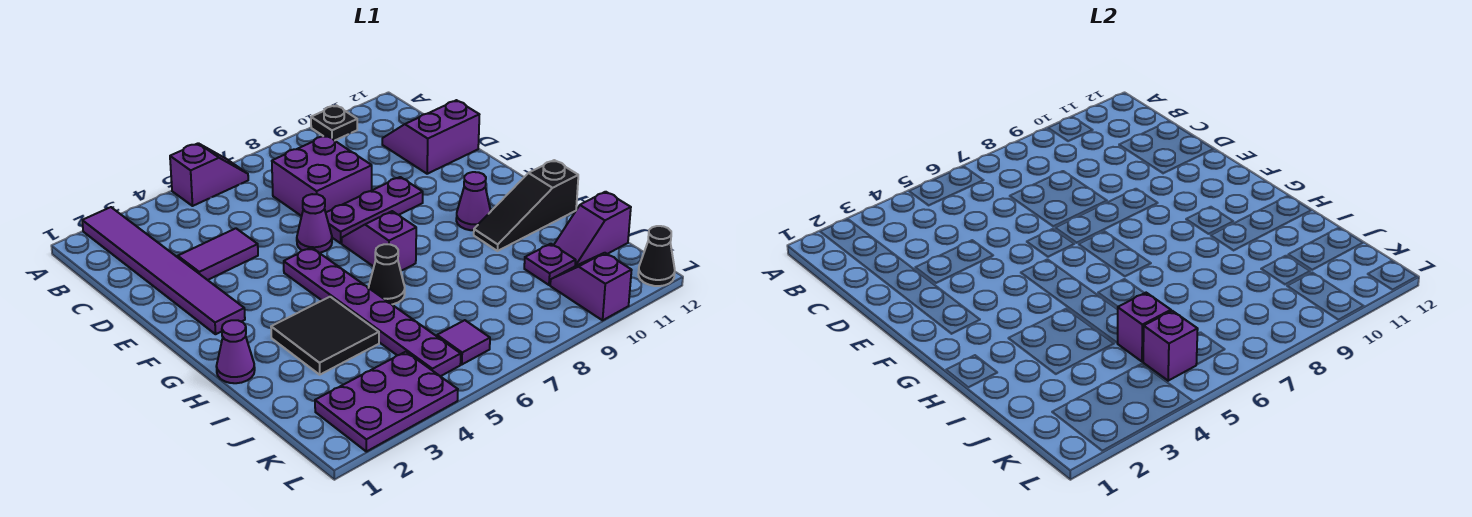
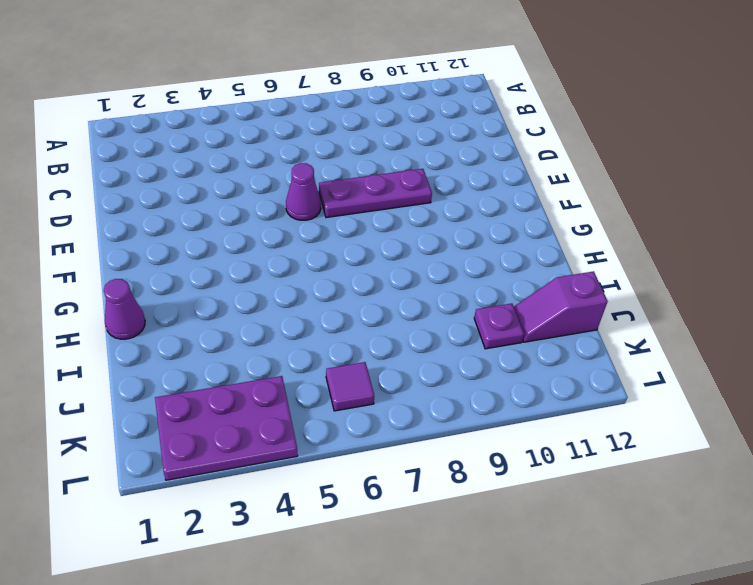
none -> purple tile A2:F2 level 1
none -> purple slope A5:A6 level 1 top 5
none -> black plate A10 level 1

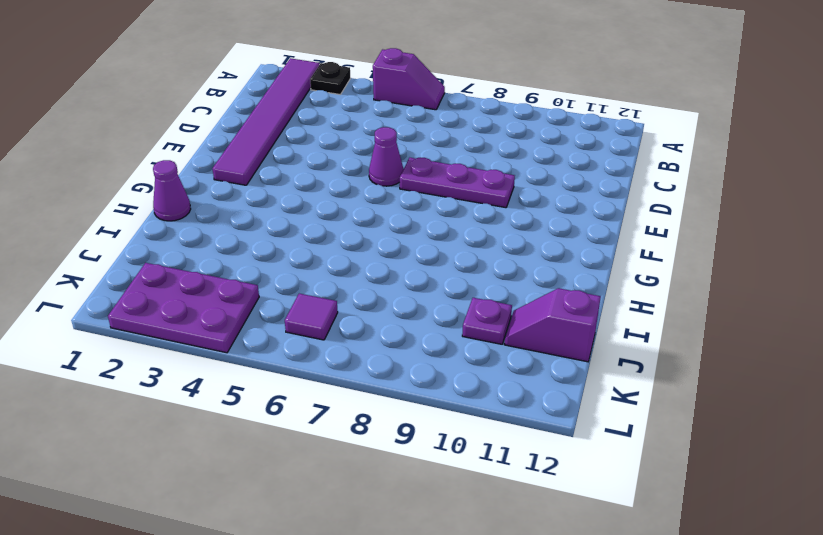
black plate A3 level 1 -> black plate A10 level 1
none -> purple brick C7:D8 level 1
none -> purple slope C11:D12 level 1 top D
none -> purple tile D3:D4 level 1

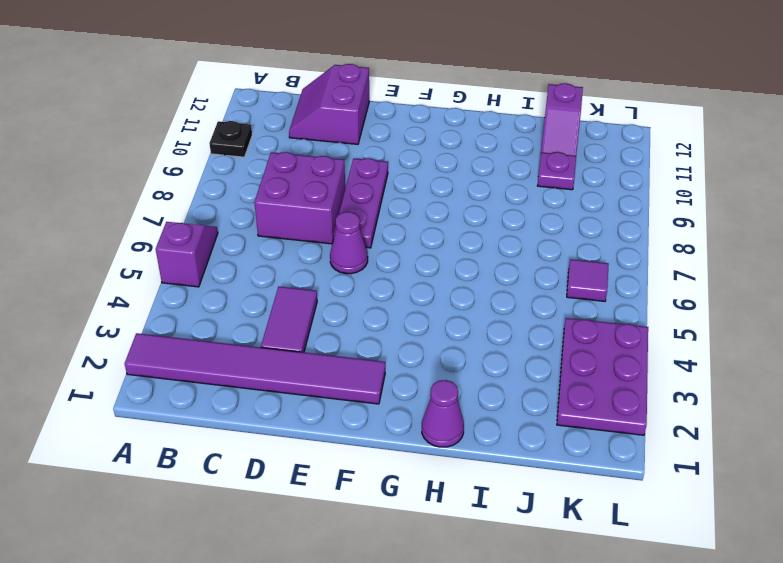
none -> purple plate F5:K5 level 1
none -> purple slope F7:G7 level 1 top G
none -> purple cone G10 level 1

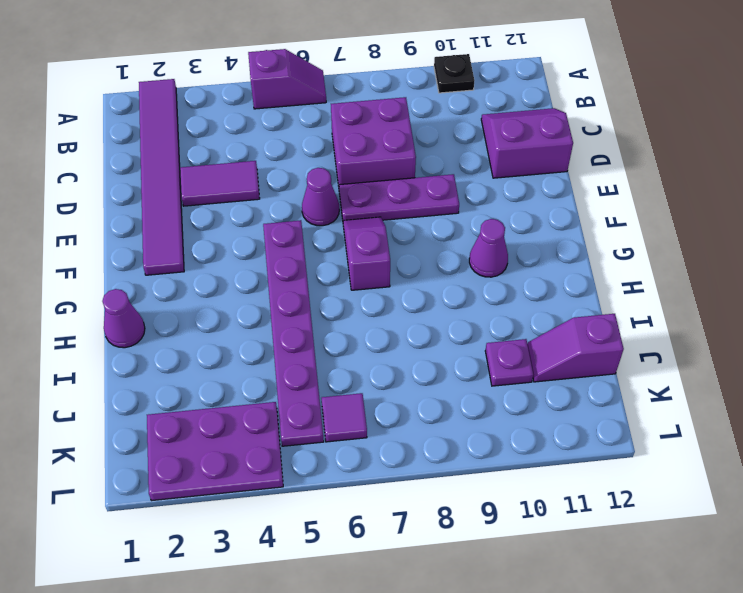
none -> black tile H3:I4 level 1
none -> black cone H6 level 1
none -> black slope H10:H12 level 1 top 12

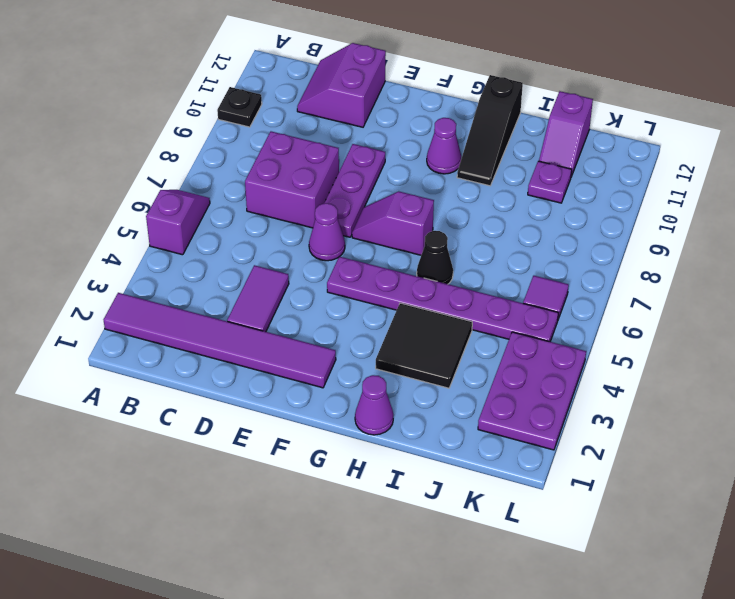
none -> purple slope K10:L10 level 1 top L
none -> black cone L12 level 1
none -> purple brick J5 level 2

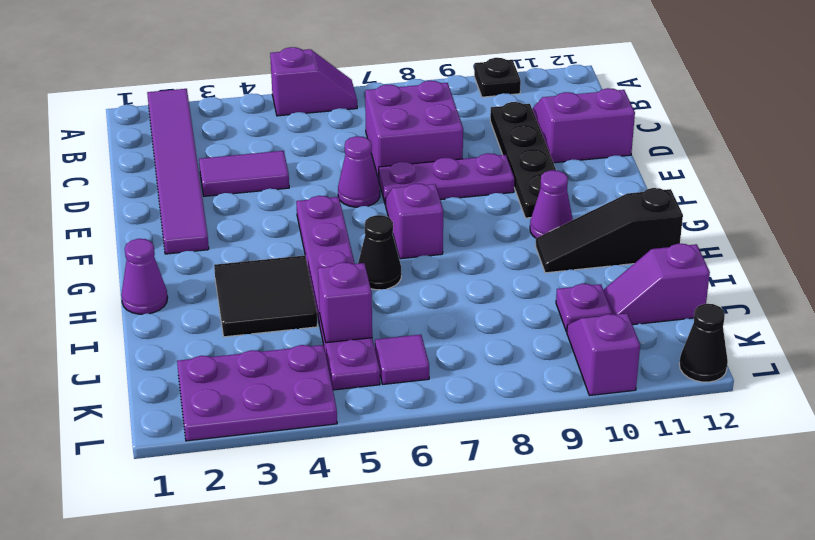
black plate C10:F10 level 1 -> none
none -> purple brick K5 level 2

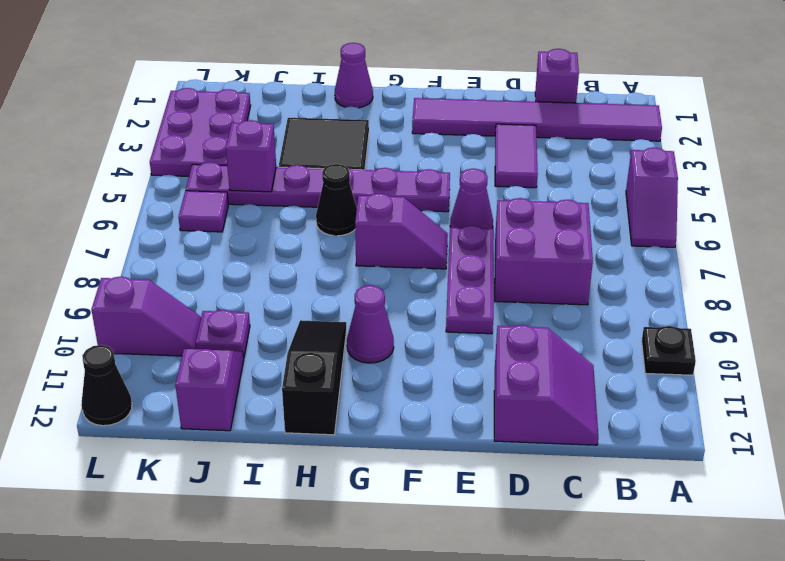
purple brick C1 level 1 -> purple brick K5 level 2

